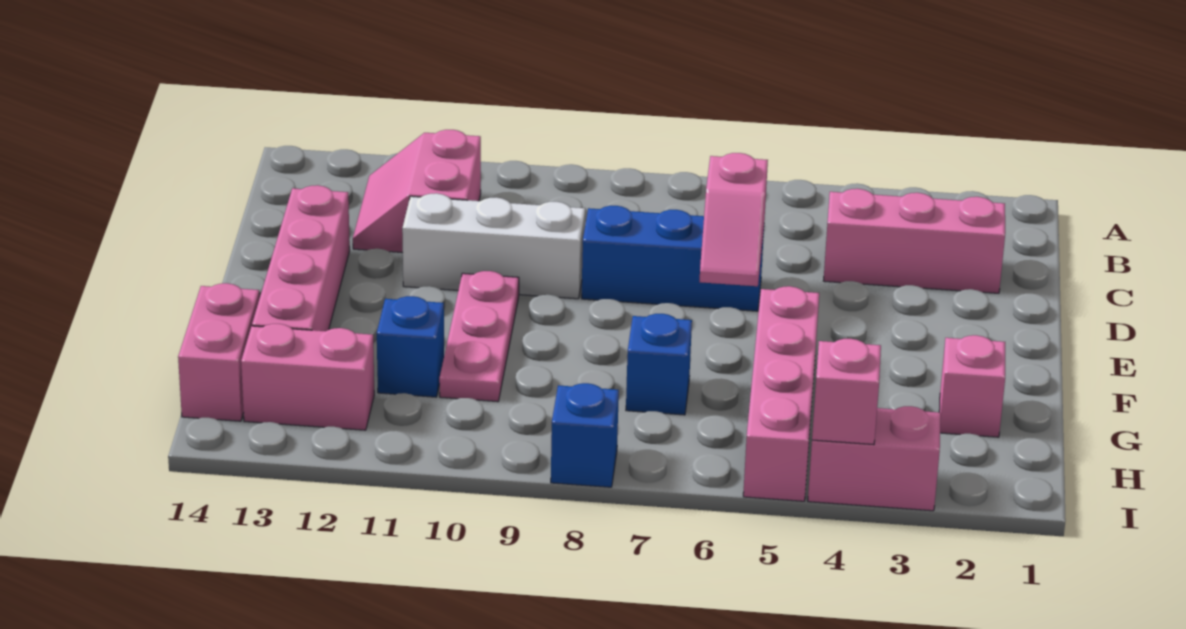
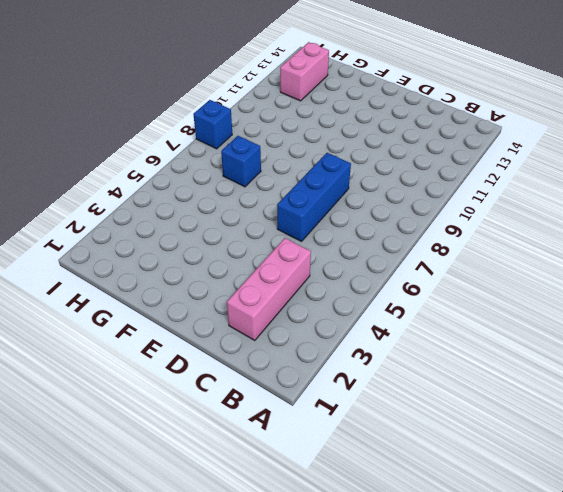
none -> pink slope B11:C12 level 1 top 11
none -> white brick D9:D11 level 1
none -> pink brick D13:G13 level 1

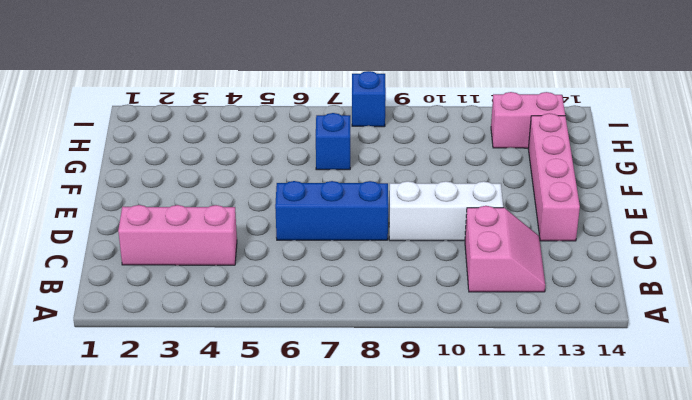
none -> pink plate E10:G10 level 1
none -> pink brick F5:I5 level 1
none -> pink brick G2 level 1

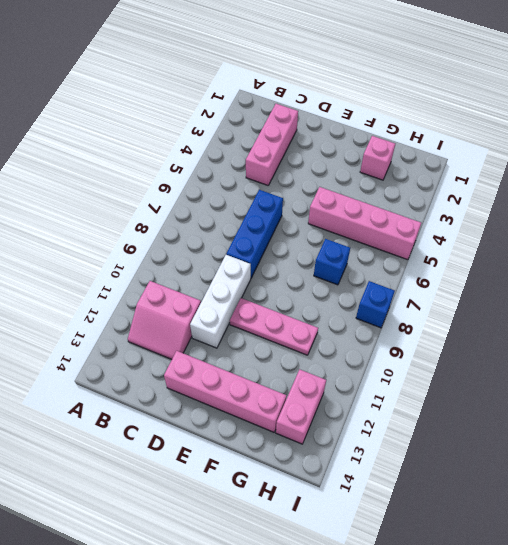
none -> blue brick G11 level 1
none -> pink brick G14:H14 level 1
none -> pink brick I3:I4 level 1

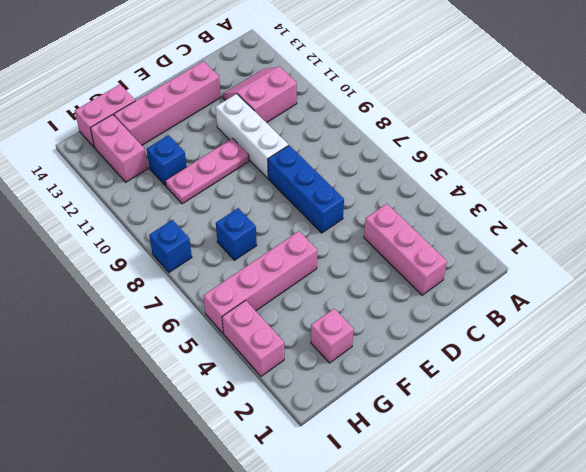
none -> pink slope D6:E6 level 2 top D
none -> pink brick I4 level 2

